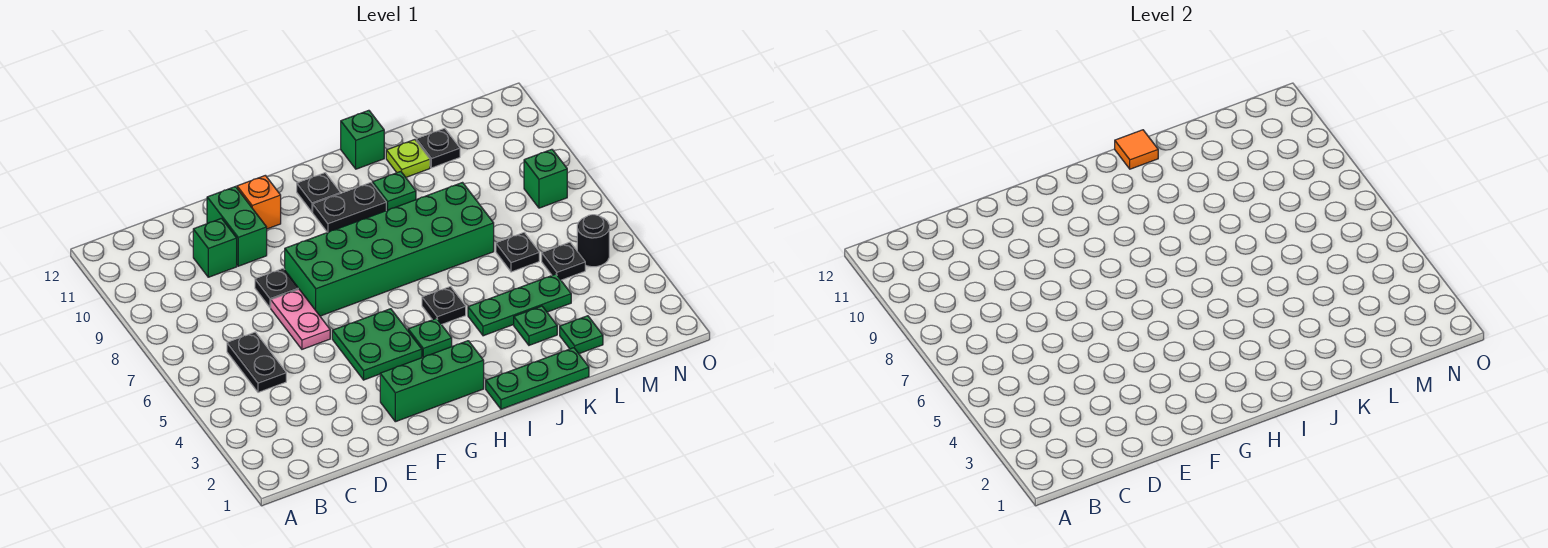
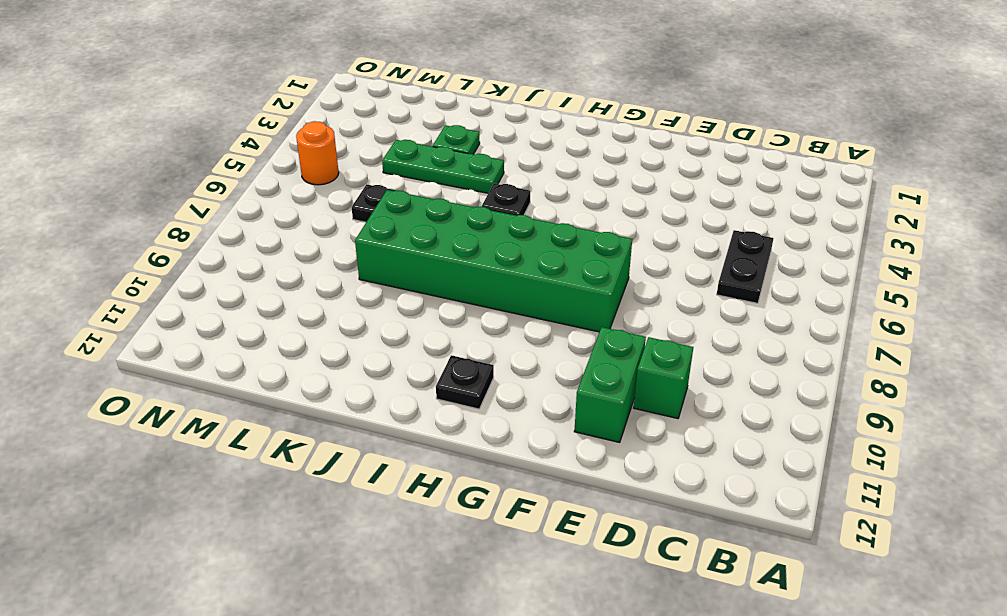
orange round brick N5 level 1 -> black round brick N5 level 1
none -> pink plate E6:E7 level 1
none -> black plate E8 level 1
none -> green brick F2:H2 level 1

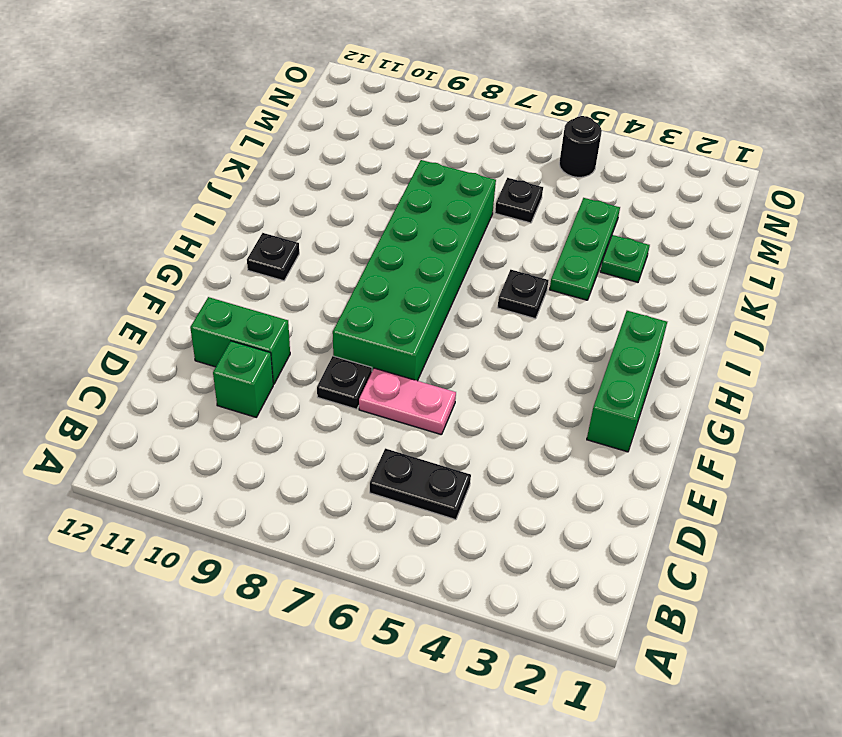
none -> green plate F4:G5 level 1
none -> orange brick F11 level 1
none -> green plate H4 level 1

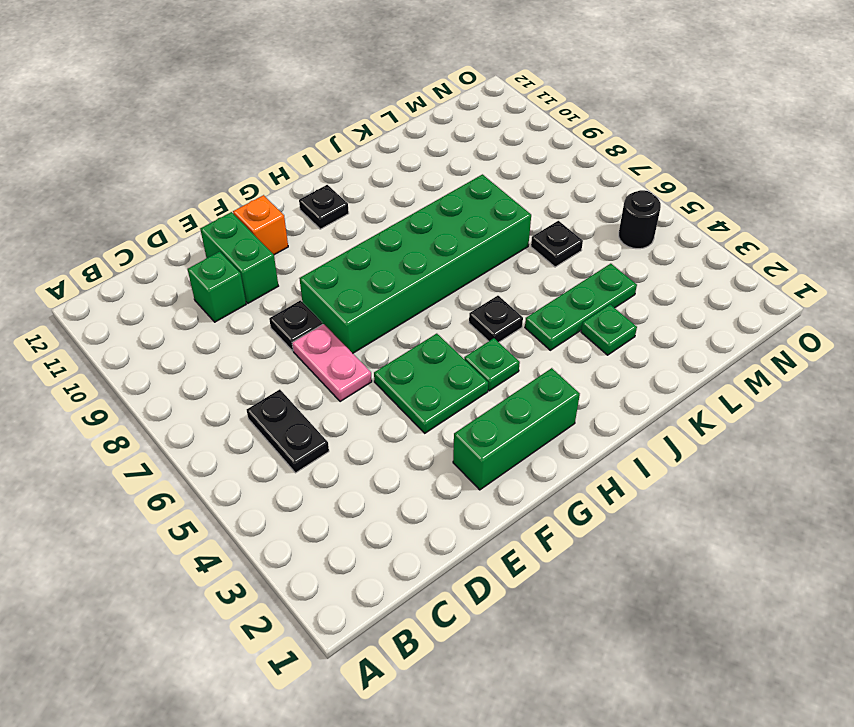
none -> black plate H10:I10 level 1
none -> green plate I1:K1 level 1
none -> green plate J10 level 1

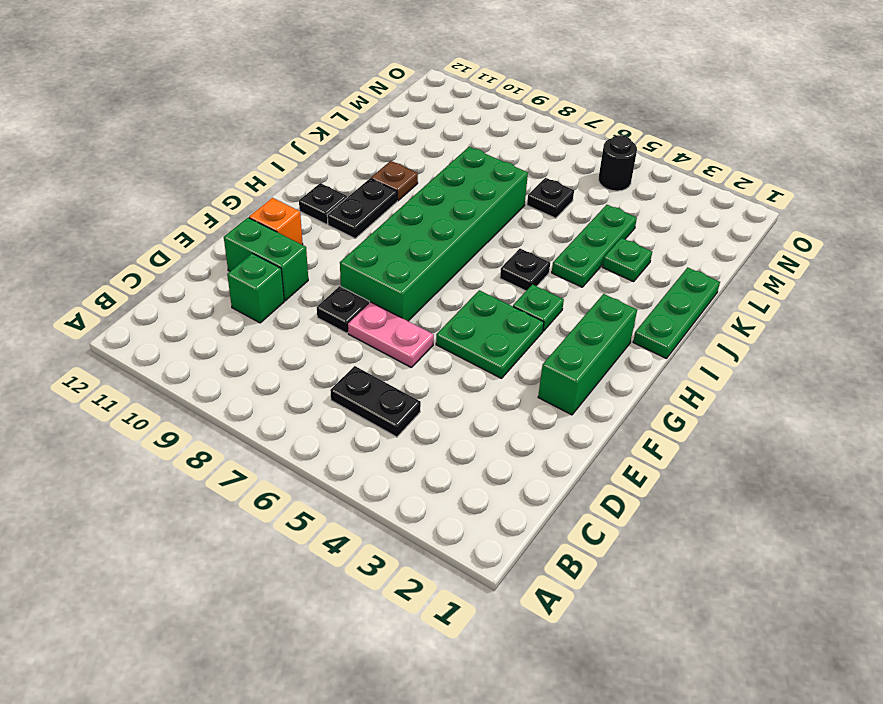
brown plate J10 level 1 -> green plate J10 level 1
none -> green brick J12 level 1
none -> lime plate K11 level 1
none -> green plate L2 level 1

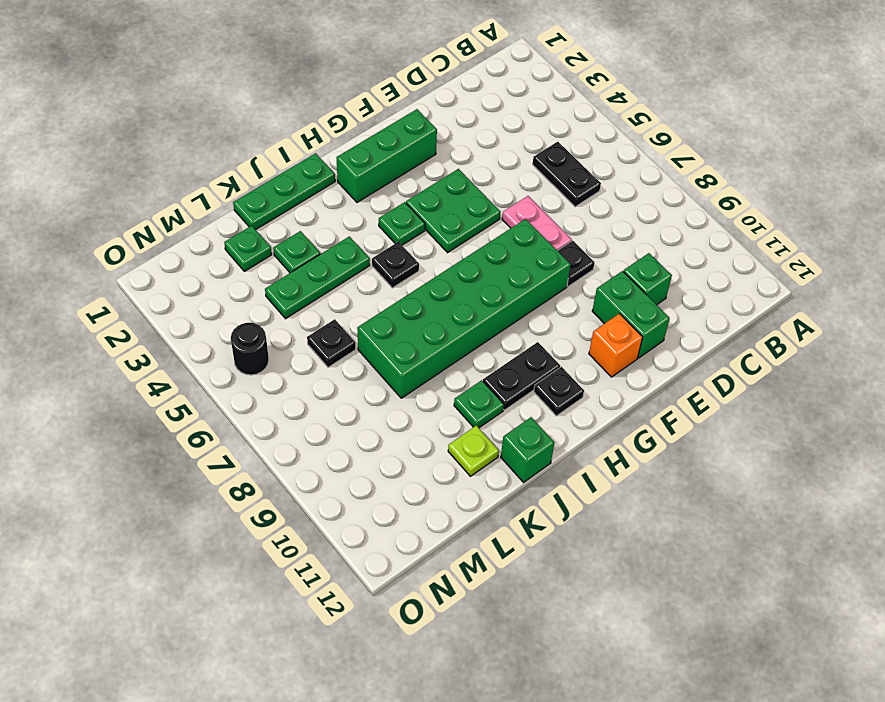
none -> black plate L11 level 1
none -> black plate M5 level 1
none -> green brick N8 level 1

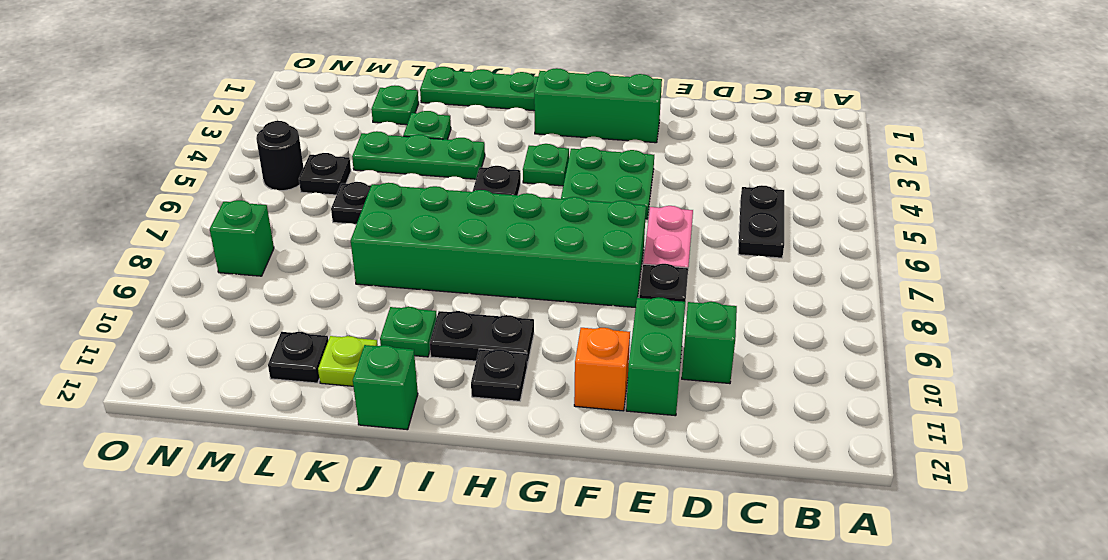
none -> orange tile J12 level 2

